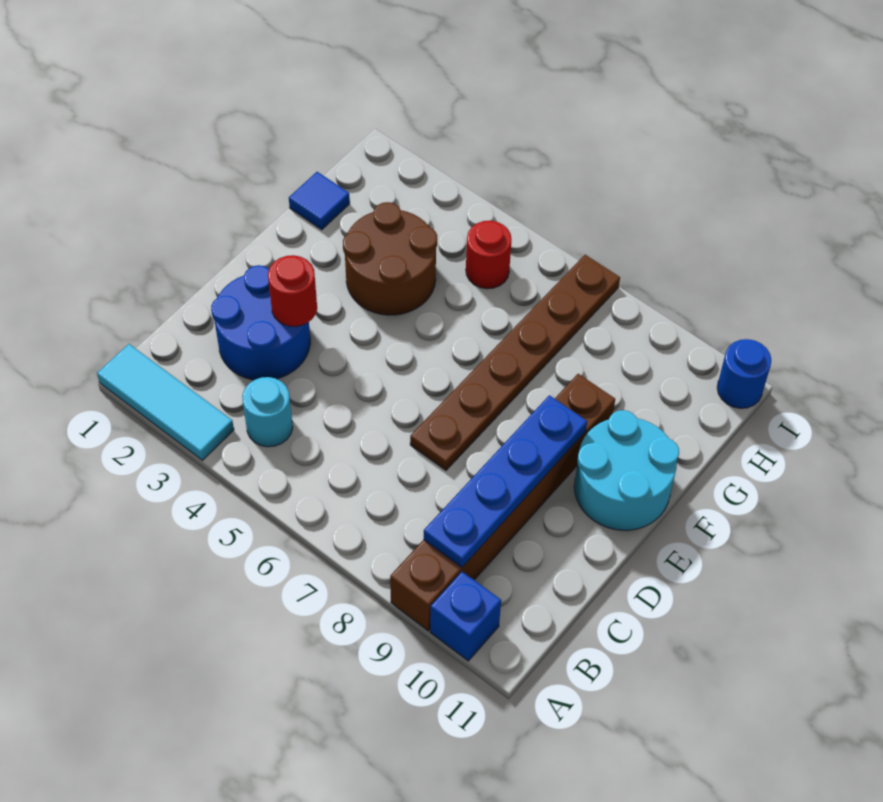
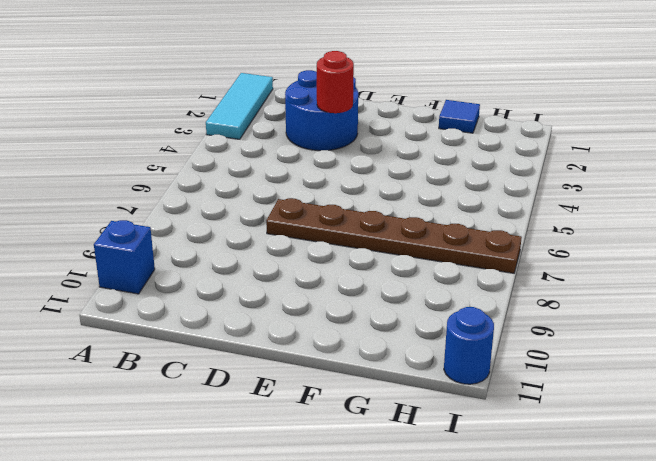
none -> brown brick A9:F9 level 1
none -> cyan round brick B4 level 1
none -> cyan round brick E10:F11 level 1

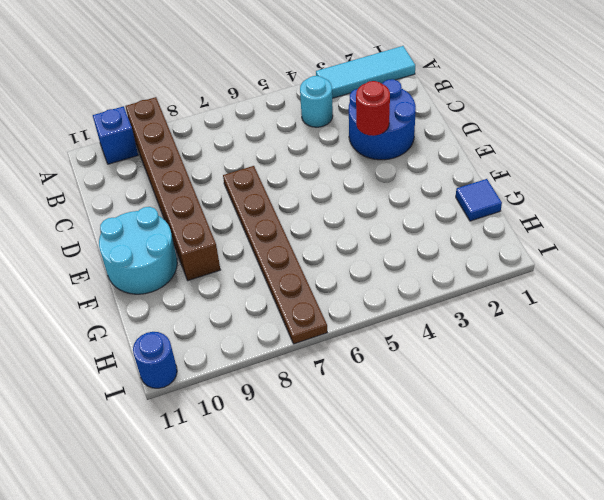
none -> brown round brick F3:G4 level 1
none -> red round brick H5 level 1
none -> blue plate B9:E9 level 2

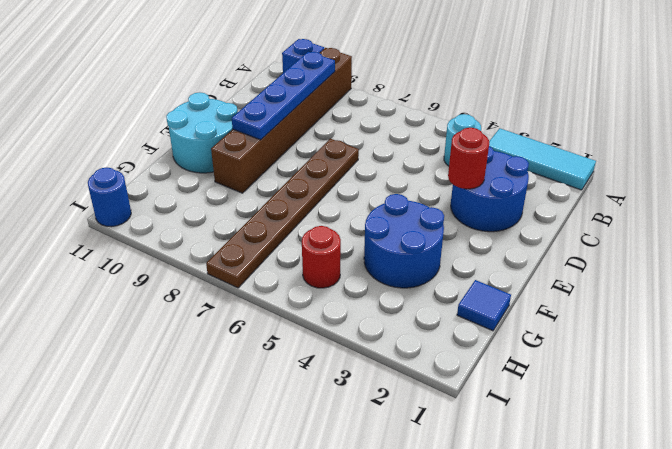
blue round brick F3:G4 level 1 -> brown round brick F3:G4 level 1

